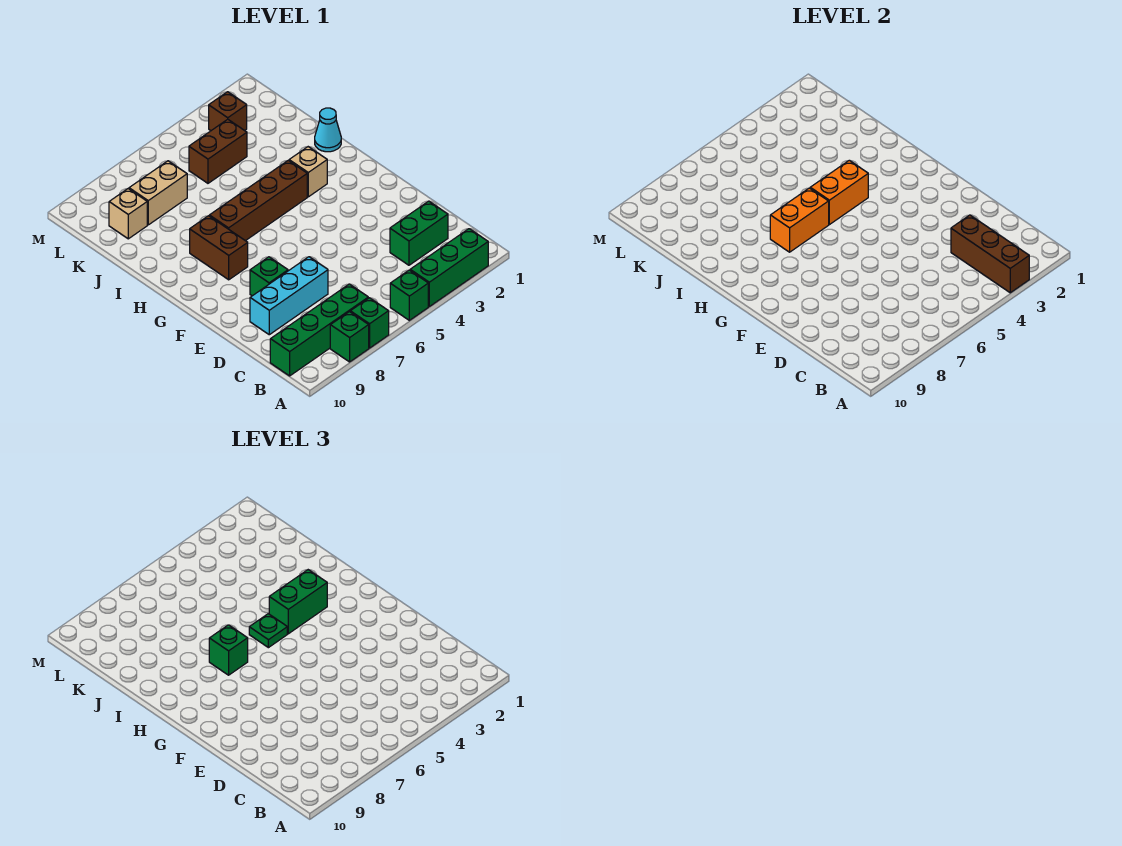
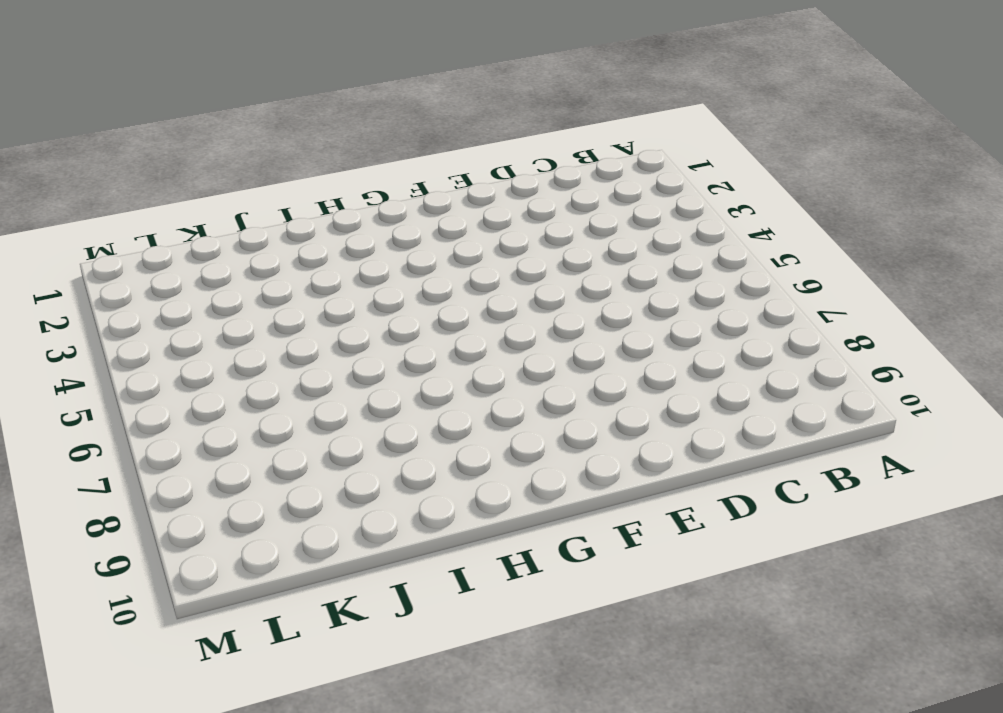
none -> green brick A2:A4 level 1
none -> green brick A5 level 1
none -> green brick A7 level 1

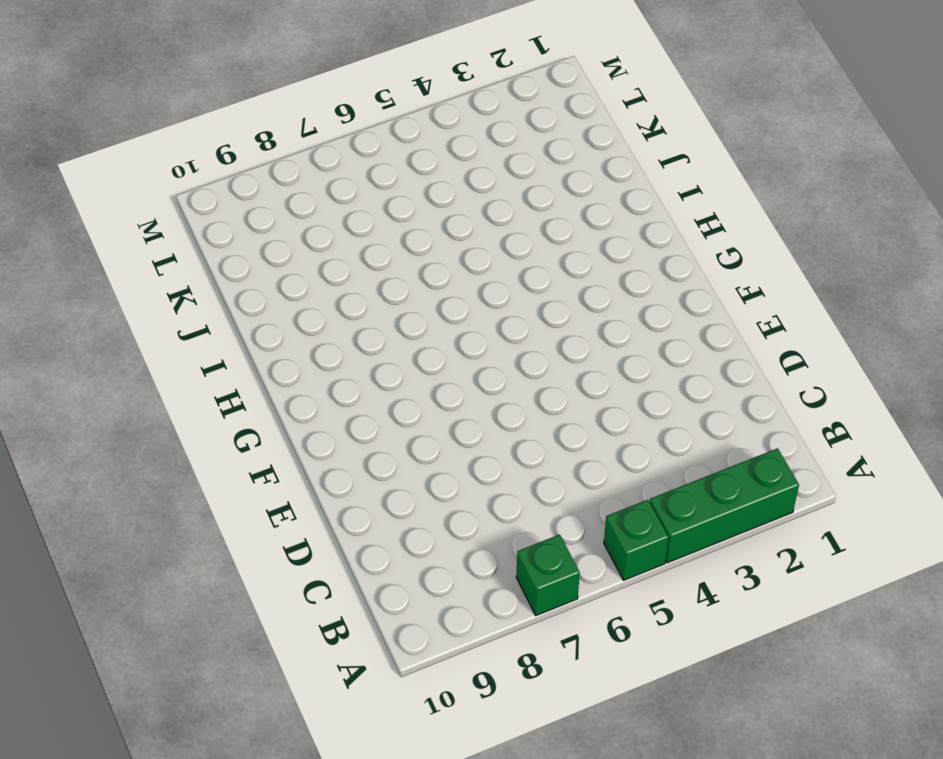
none -> green brick A8 level 1
none -> green brick B7:B10 level 1
none -> green brick C2:C3 level 1

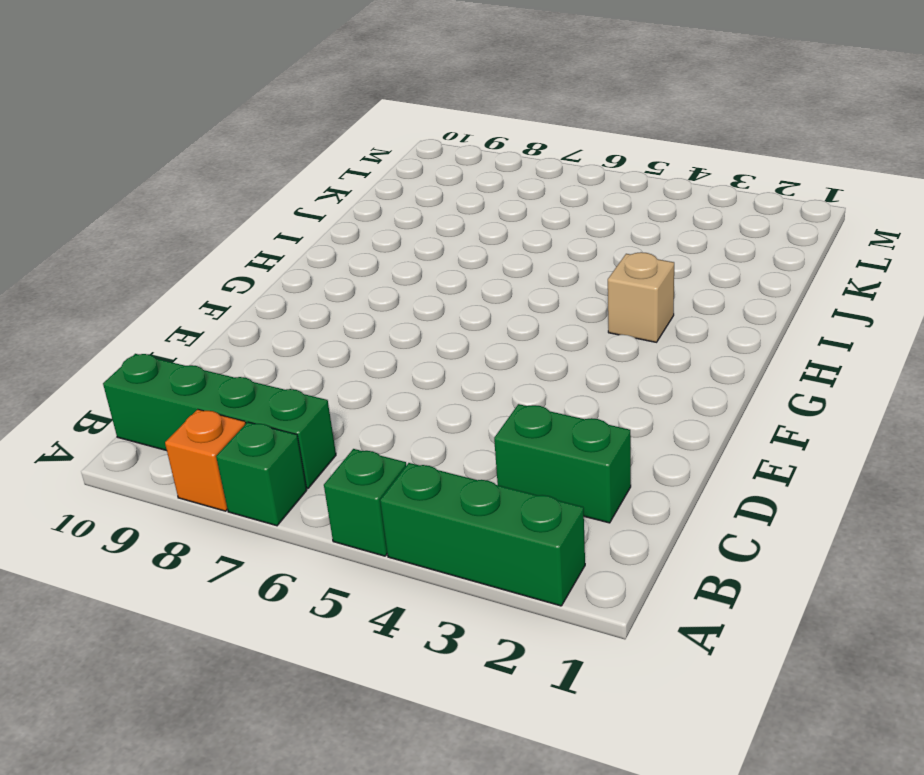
orange brick A8 level 1 -> green brick A8 level 1
none -> cyan brick D7:D9 level 1
none -> green brick E8 level 1
none -> brown brick G8:H8 level 1

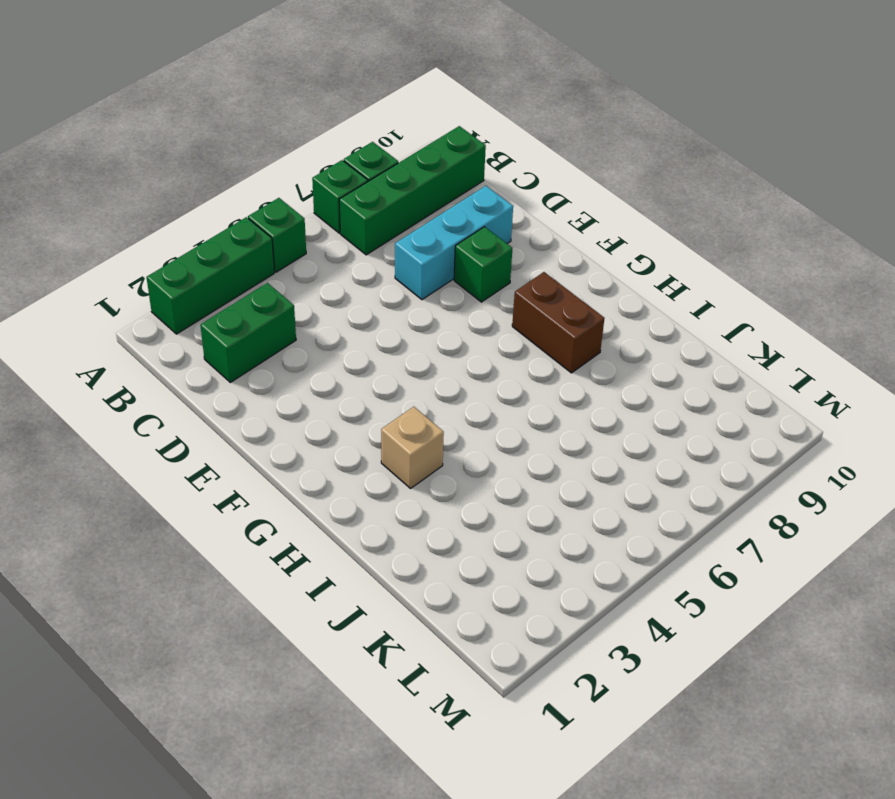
none -> brown brick H4:H7 level 1
none -> cyan cone I1 level 1
none -> brown brick K4:K5 level 1

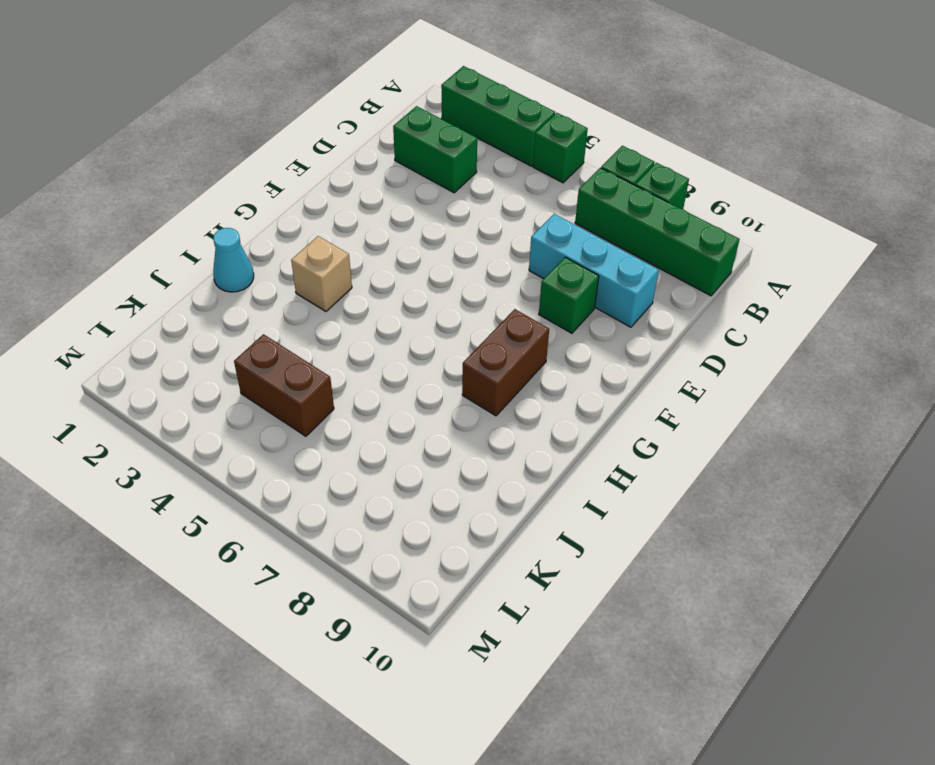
none -> brown brick H4:H7 level 1
none -> tan brick K7:K8 level 1
none -> tan brick K9 level 1

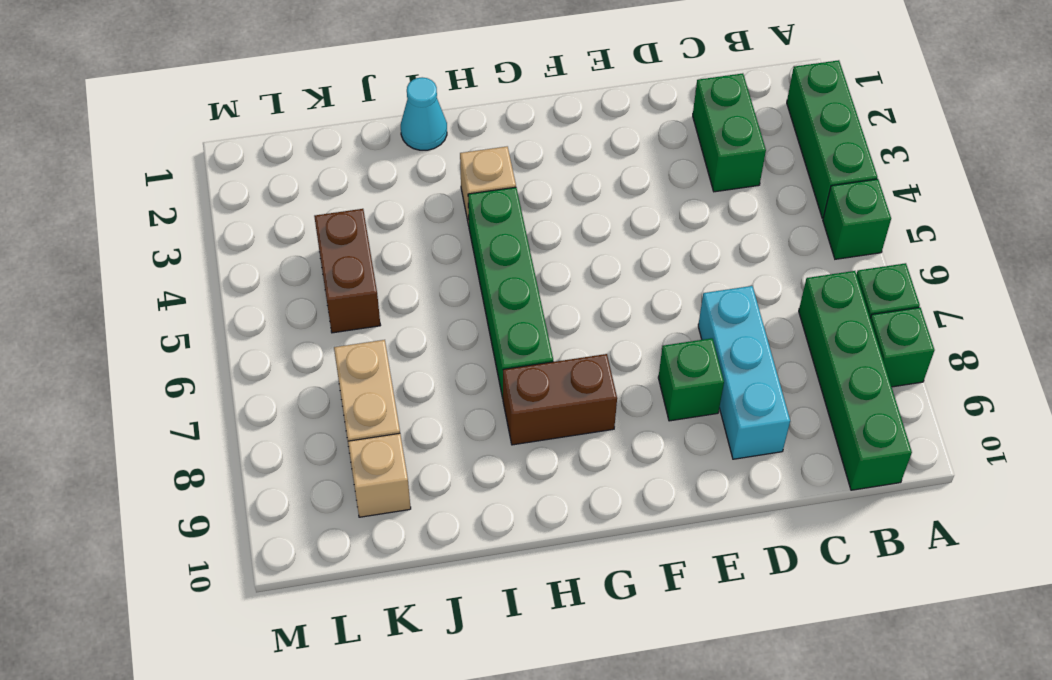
green brick H4:H7 level 1 -> brown brick H4:H7 level 1
none -> brown brick L3 level 1
none -> brown brick A3:C3 level 2
none -> orange brick H4:H5 level 2

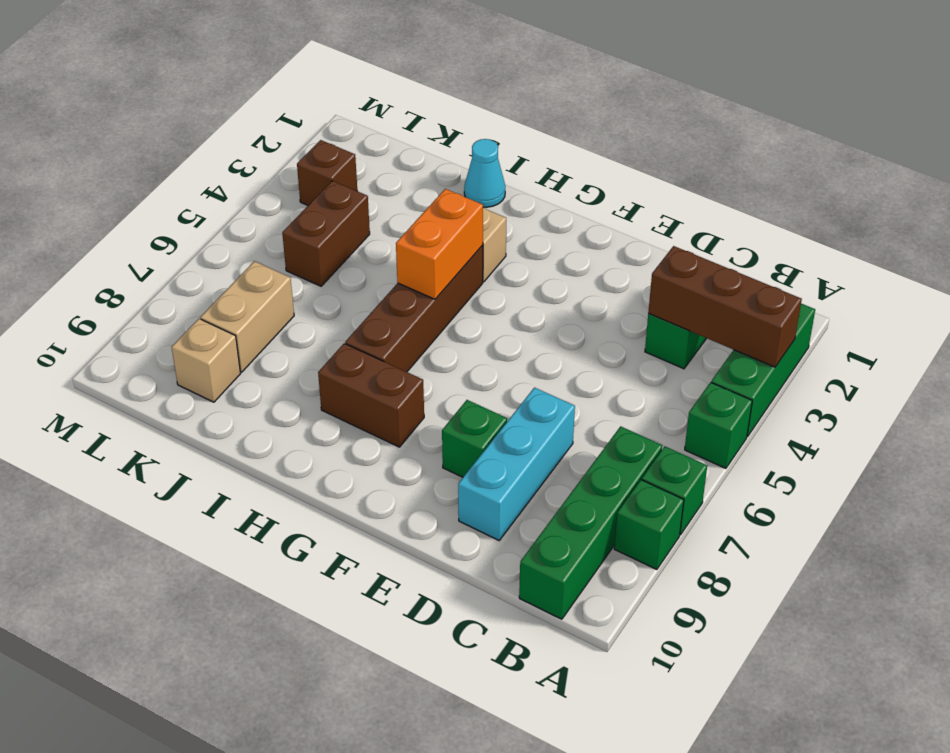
none -> orange brick H6:H7 level 2
none -> green brick H3:H4 level 3
none -> green plate H5 level 3

